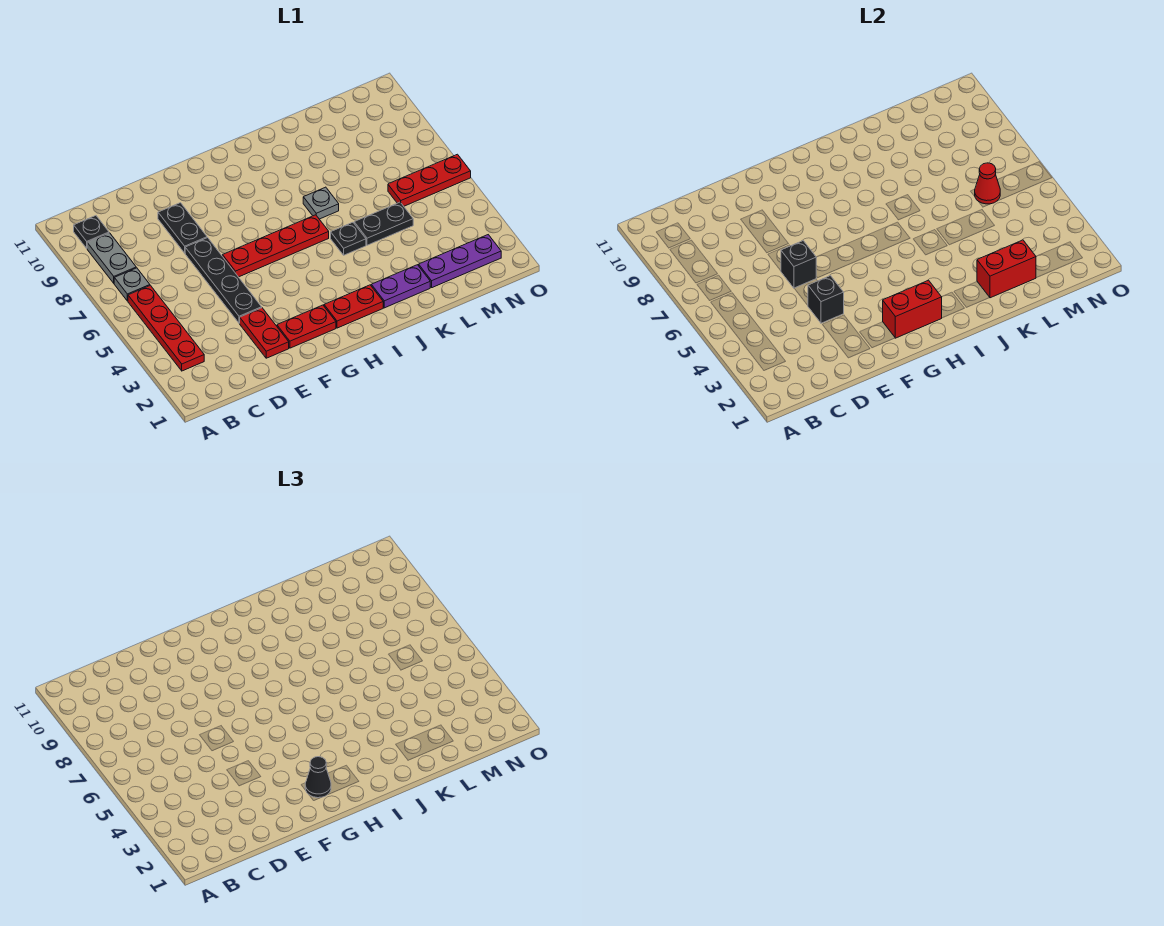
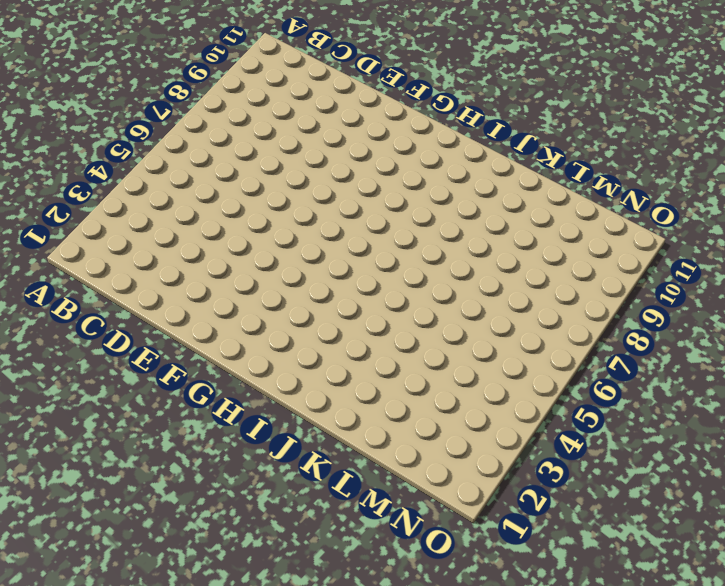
none -> red plate B3:B6 level 1
none -> grey plate B7 level 1
none -> grey plate B8:B9 level 1

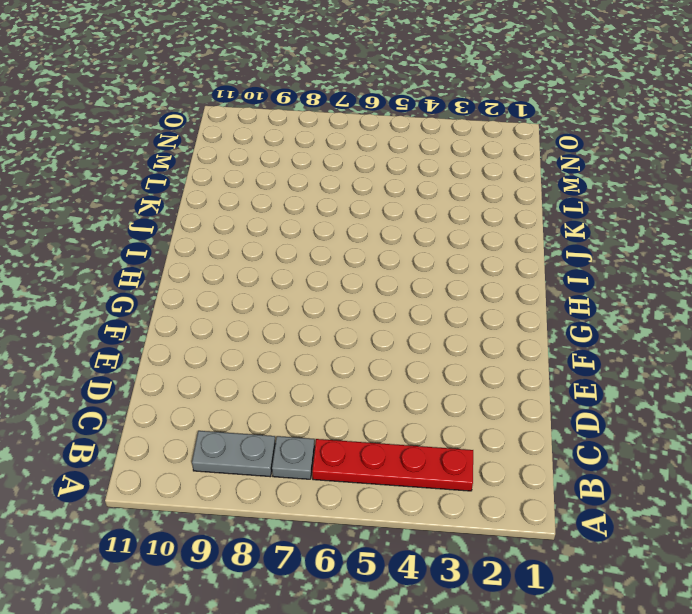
none -> black plate B10 level 1
none -> red plate E2:E3 level 1
none -> black plate E4:E7 level 1

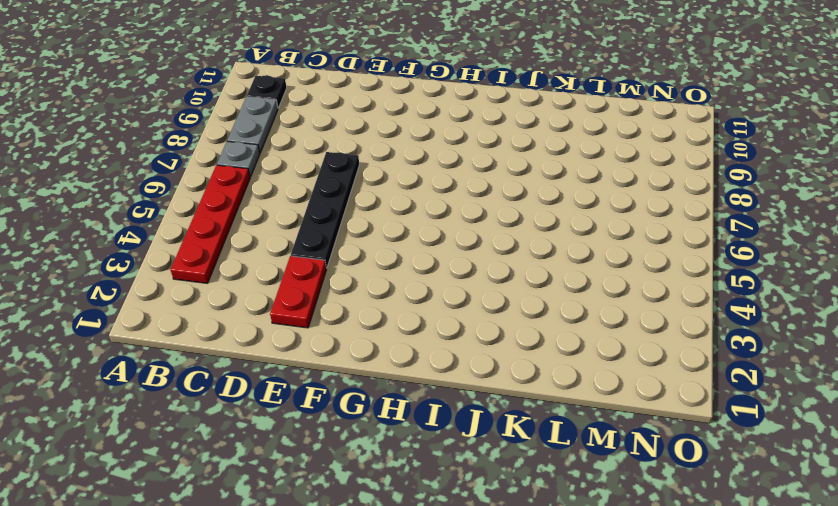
none -> black plate E8:E9 level 1
none -> red plate F2:G2 level 1
none -> red plate F6:I6 level 1

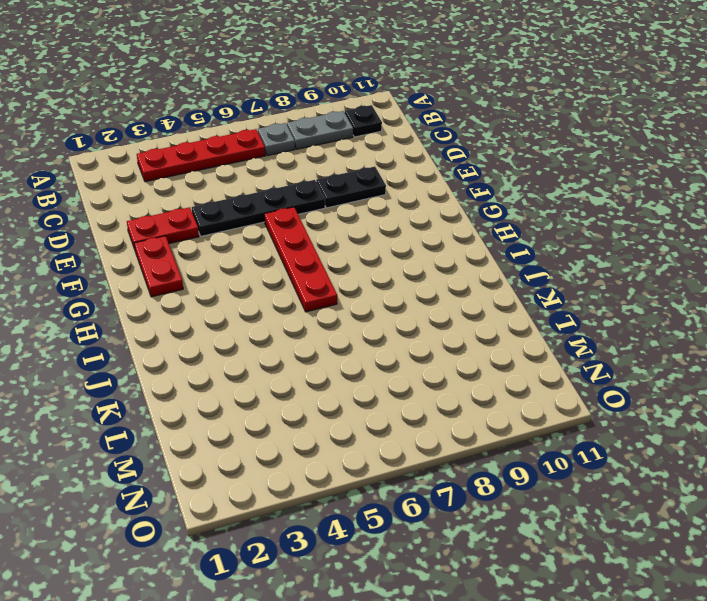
none -> red plate H2:I2 level 1
none -> purple plate J2:K2 level 1
none -> black plate J5 level 1

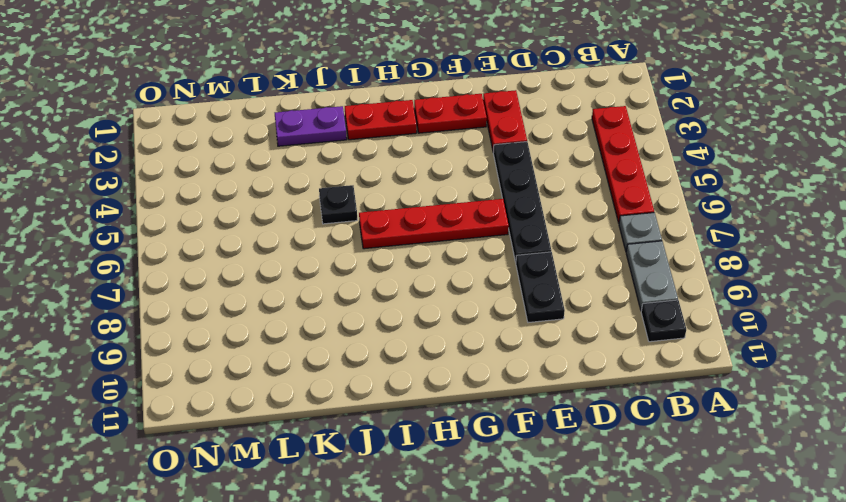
none -> grey plate J7 level 1
none -> black plate K5:L5 level 1
none -> purple plate L2:N2 level 1

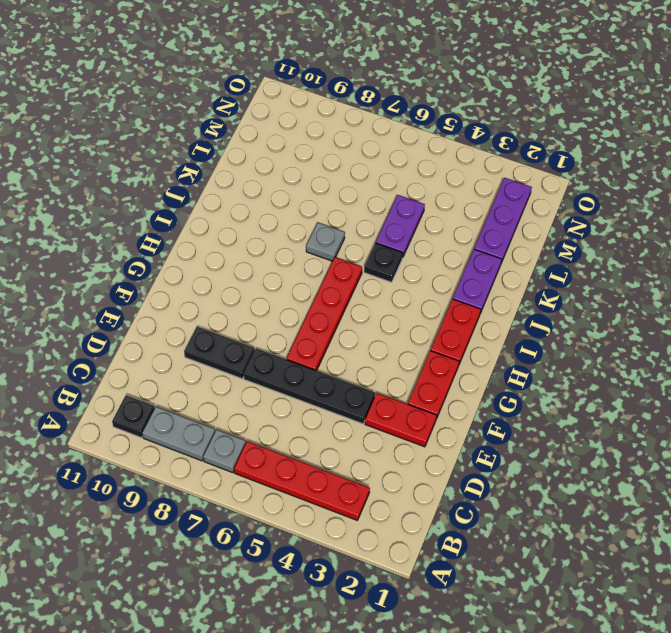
purple plate K5:L5 level 1 -> black plate K5:L5 level 1
none -> red plate M6:O6 level 1
none -> black brick E4 level 2
none -> black brick E6 level 2

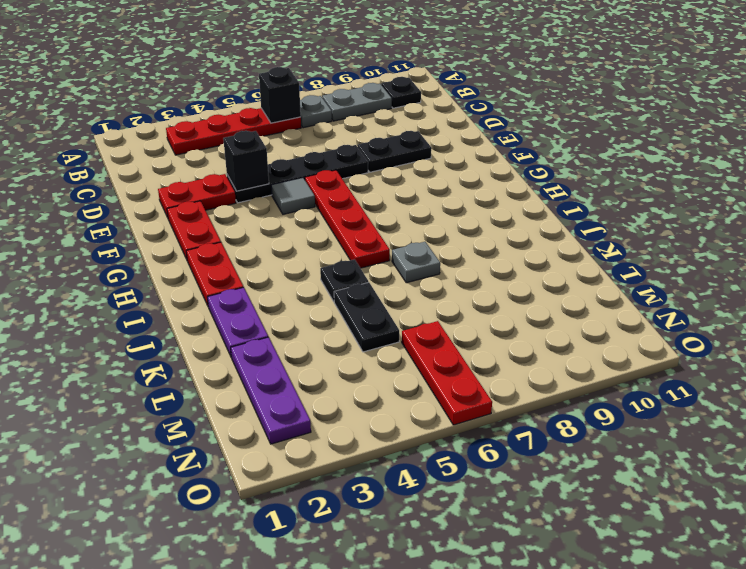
black brick B6 level 2 -> black brick E6 level 2
grey tile F5 level 1 -> none
none -> red brick G2:H2 level 2
none -> red brick K2:L2 level 2
none -> red cone M6 level 2

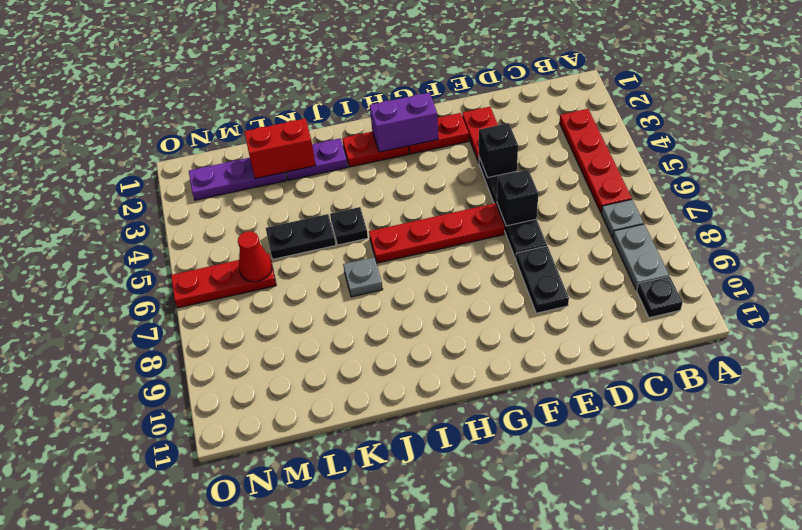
purple brick G2:H2 level 2 -> red brick G2:H2 level 2
none -> black cone G2 level 3

